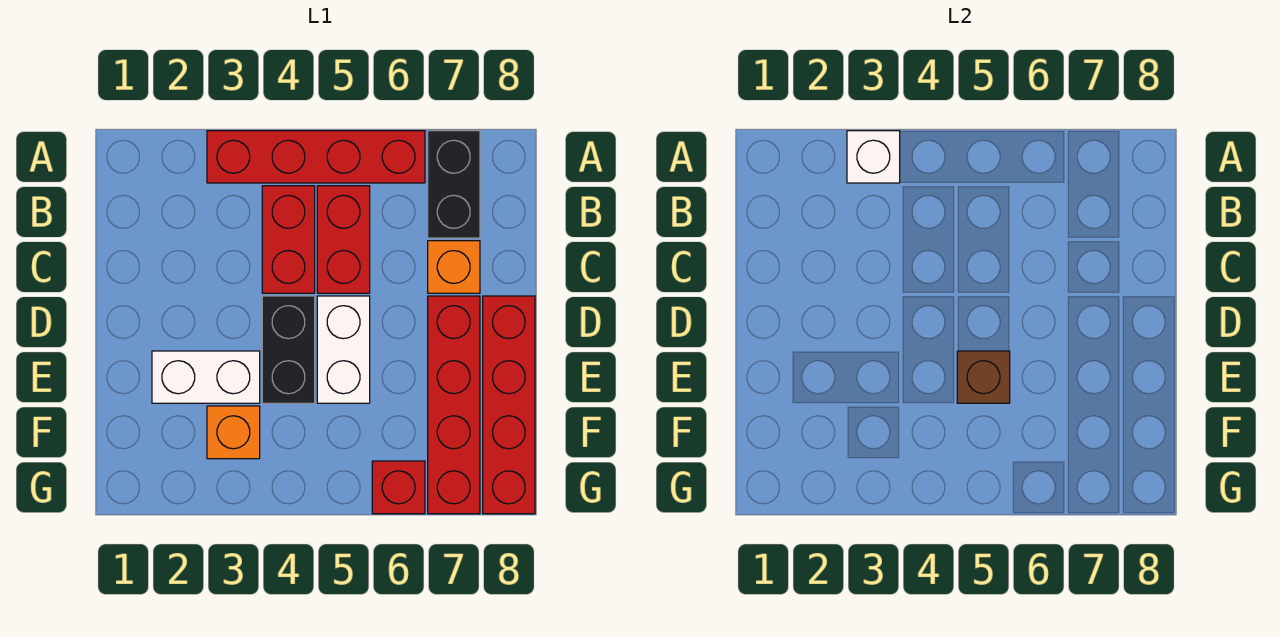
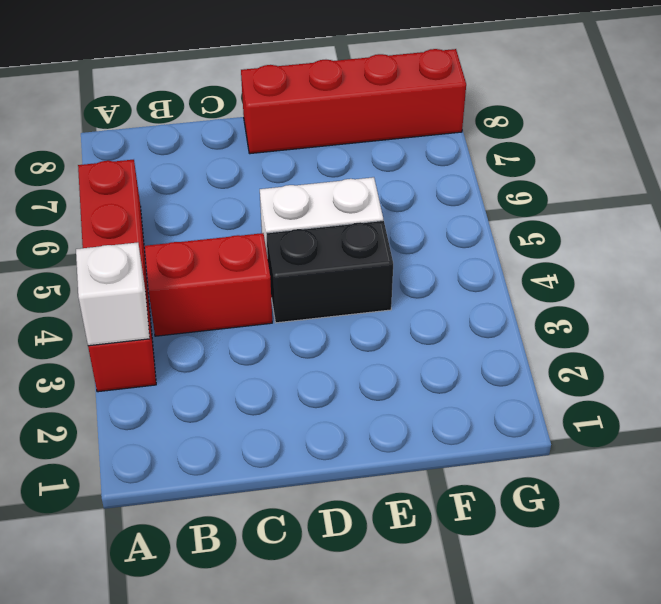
none -> black brick A7:B7 level 1
none -> red brick B5:C5 level 1
none -> orange brick C7 level 1

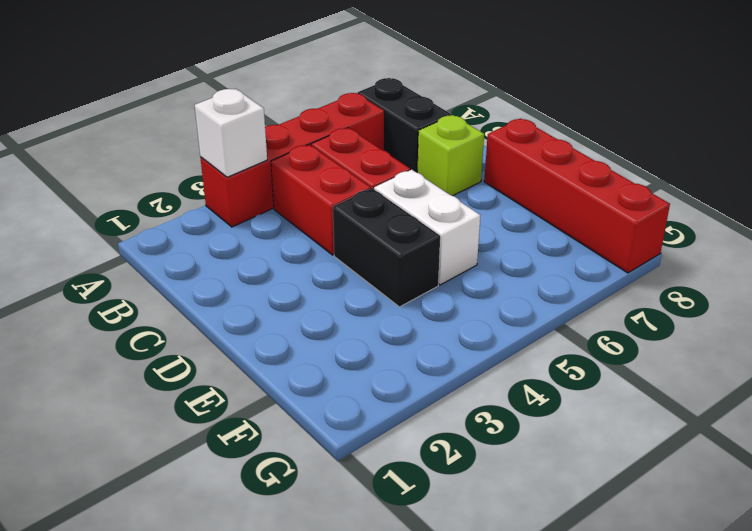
lime brick C7 level 1 -> orange brick C7 level 1
none -> red brick D7:G7 level 1
none -> white brick E2:E3 level 1
none -> orange brick F3 level 1

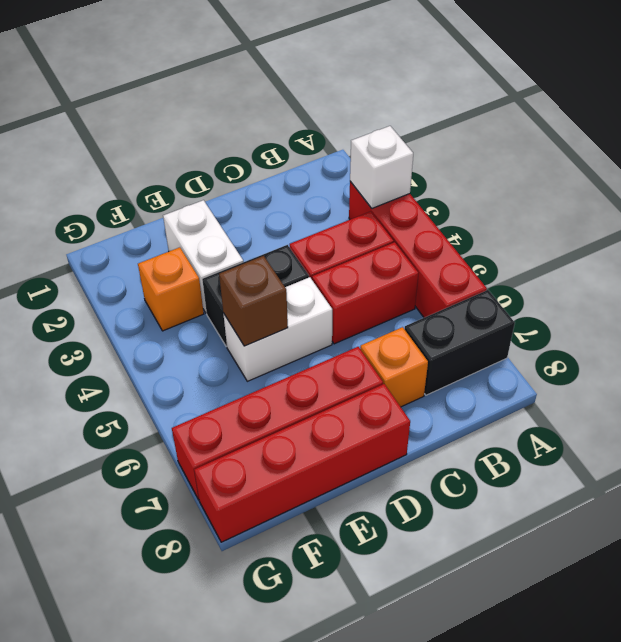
none -> red brick G6 level 1

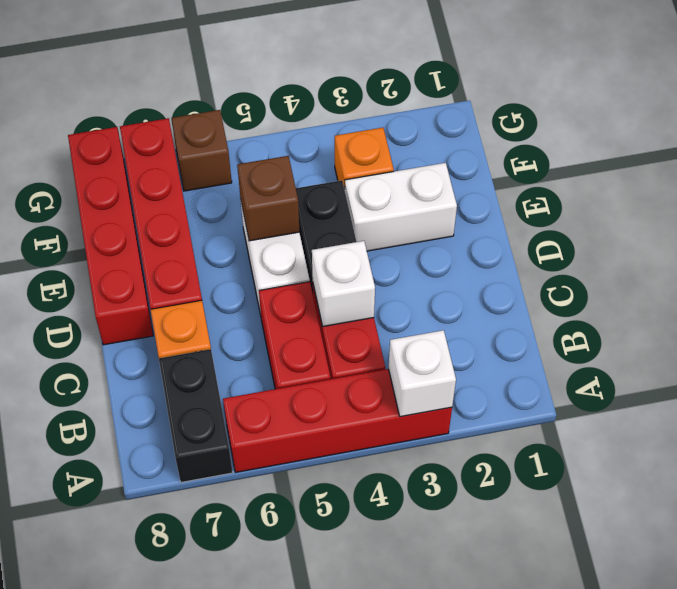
white brick C4 level 2 -> none
brown brick G6 level 1 -> red brick G6 level 1

